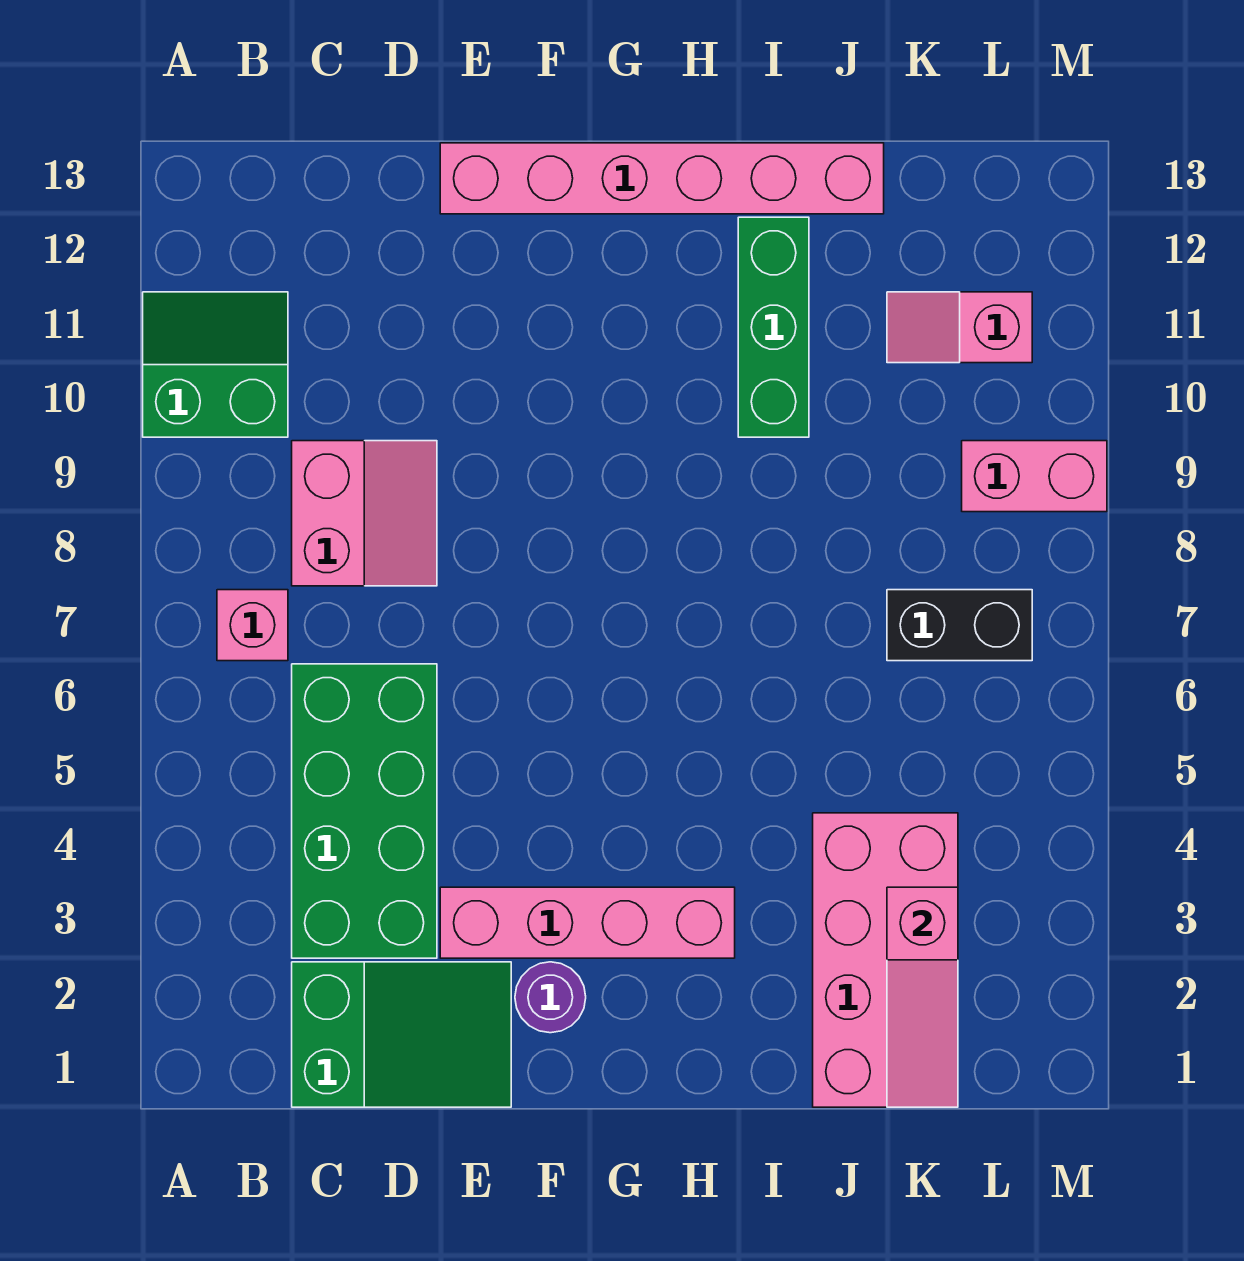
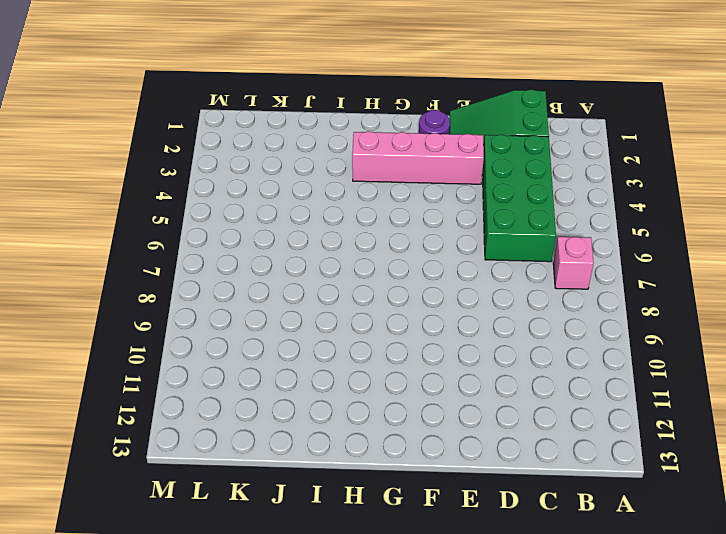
none -> green slope A10:B11 level 1 top 10
none -> pink slope C8:D9 level 1 top C
none -> pink brick E13:J13 level 1

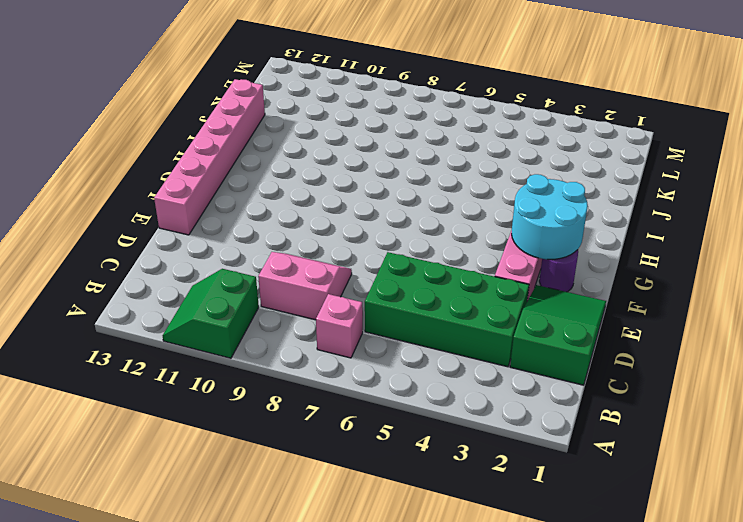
cyan round brick F2:G3 level 2 -> none
none -> green brick I10:I12 level 1
none -> pink brick J1:K4 level 1
none -> black brick K7:L7 level 1

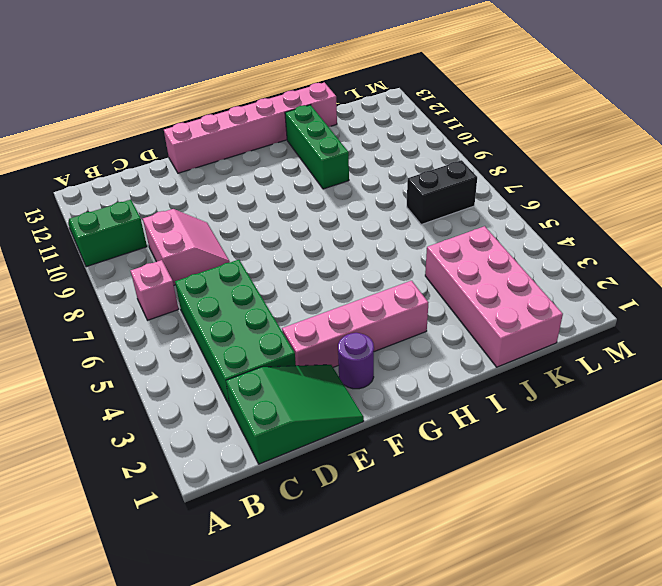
none -> pink slope K11:L11 level 1 top L
none -> pink brick L9:M9 level 1
none -> pink slope K1:K3 level 2 top 3

